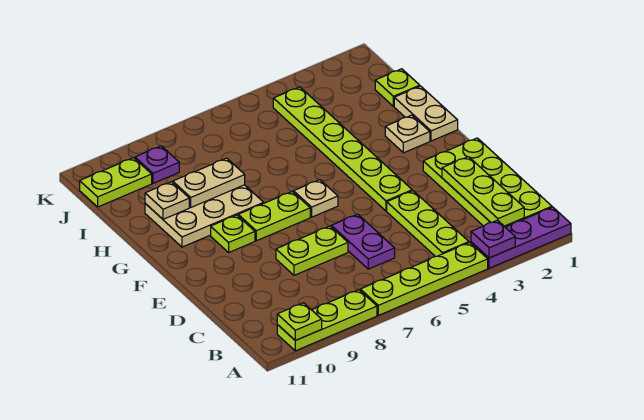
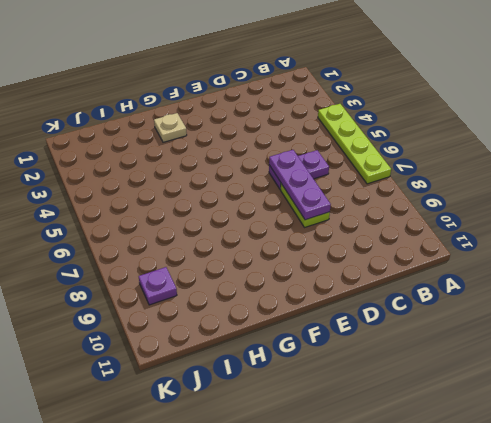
purple plate D6:D8 level 2 -> purple plate A1:A3 level 1
none -> lime plate A8:A10 level 1
none -> lime plate B1:E2 level 1
none -> lime plate B4:D4 level 1

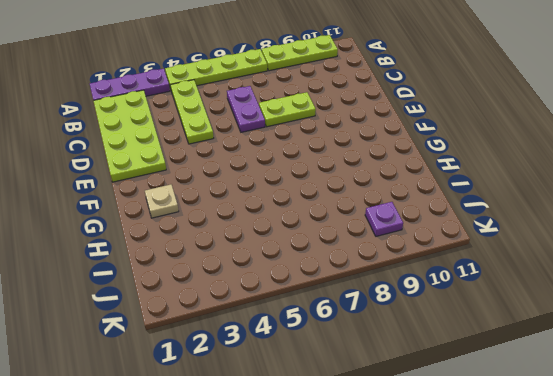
none -> lime plate E4:J4 level 1
none -> tan plate F6 level 1
none -> lime plate F7:F8 level 1

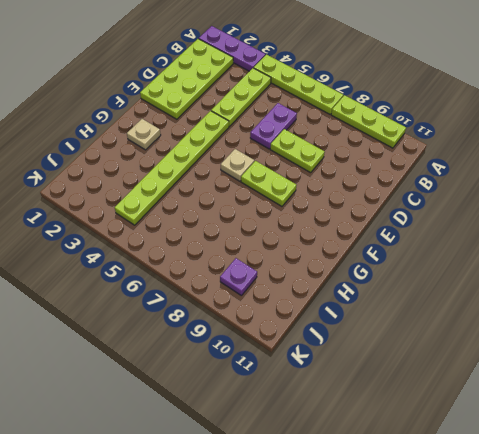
none -> lime plate F9 level 1
none -> tan plate G1:H1 level 1
none -> tan plate G8:H10 level 1

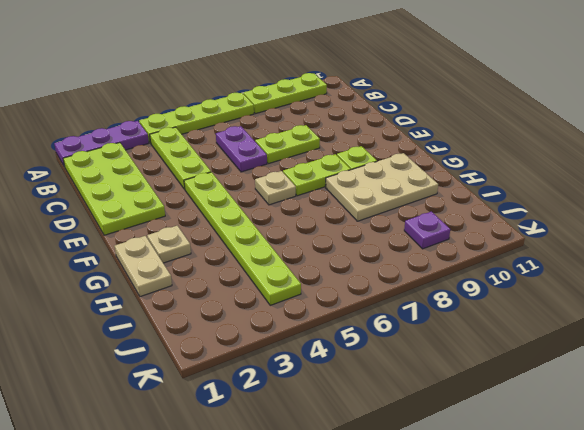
none -> lime plate I1 level 1
none -> lime plate J10:J11 level 1
none -> purple plate A3 level 2

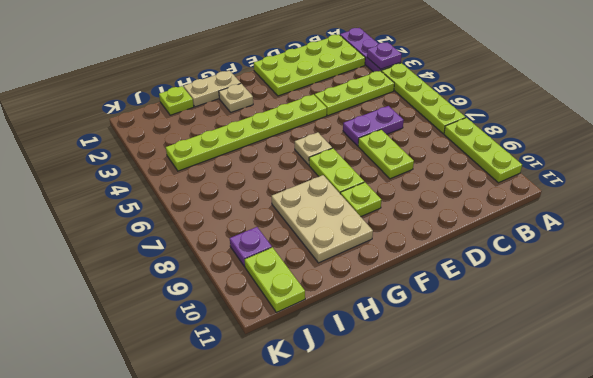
none -> lime plate A10 level 2
none -> lime plate B2:D2 level 2
none -> tan plate H8:H9 level 2

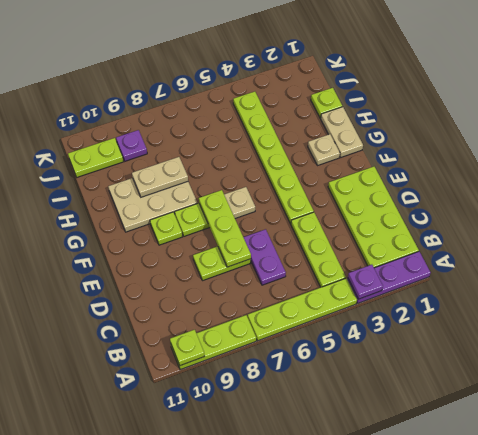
lime plate D7:F7 level 2 -> lime plate B2:D2 level 2
none -> tan plate H10 level 2

